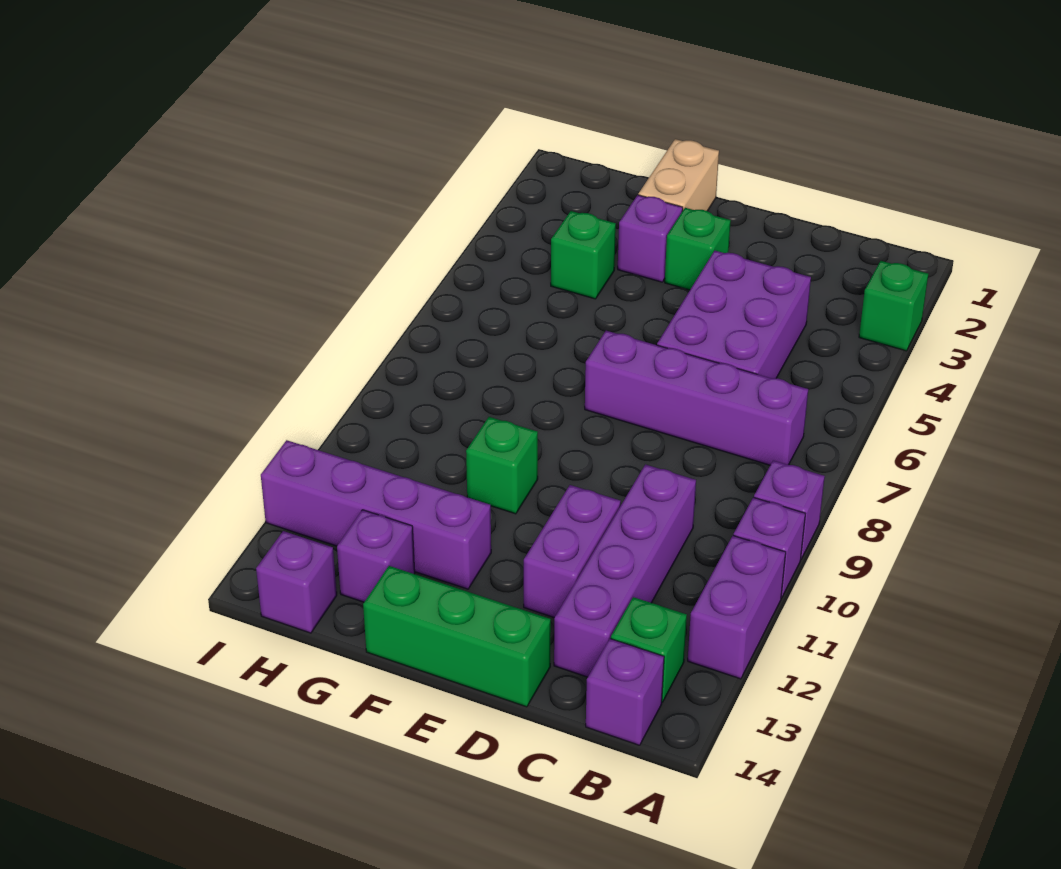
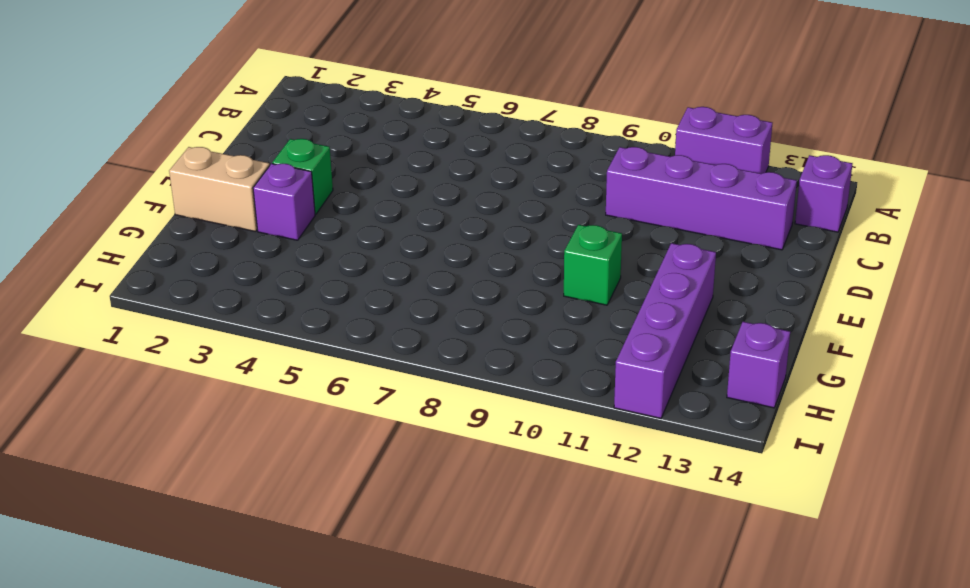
none -> green brick A3 level 1
none -> purple brick A9 level 1
none -> purple brick A10 level 1

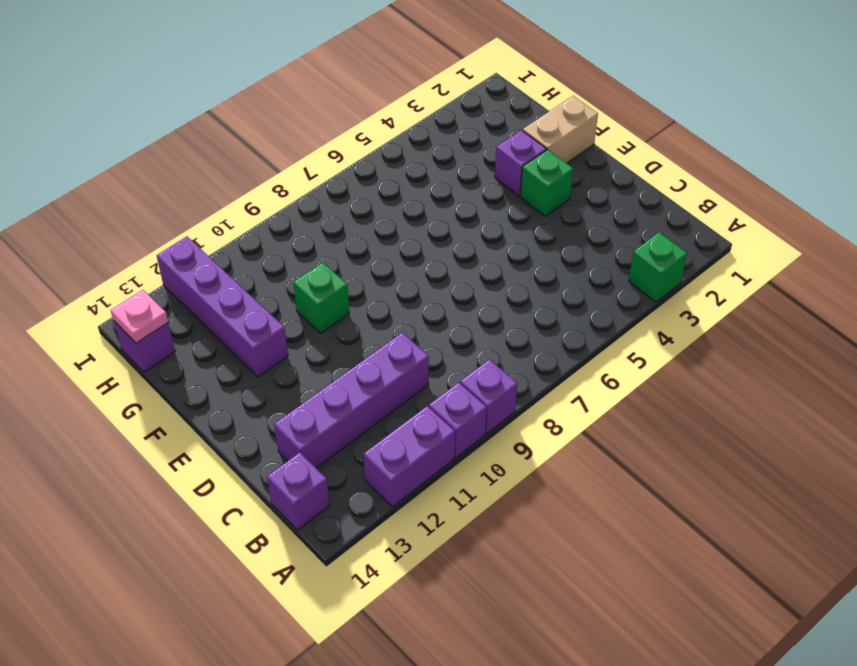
pink plate H14 level 2 -> none
none -> purple brick B7:E7 level 1
none -> green brick B13 level 1
none -> purple brick C4:D6 level 1

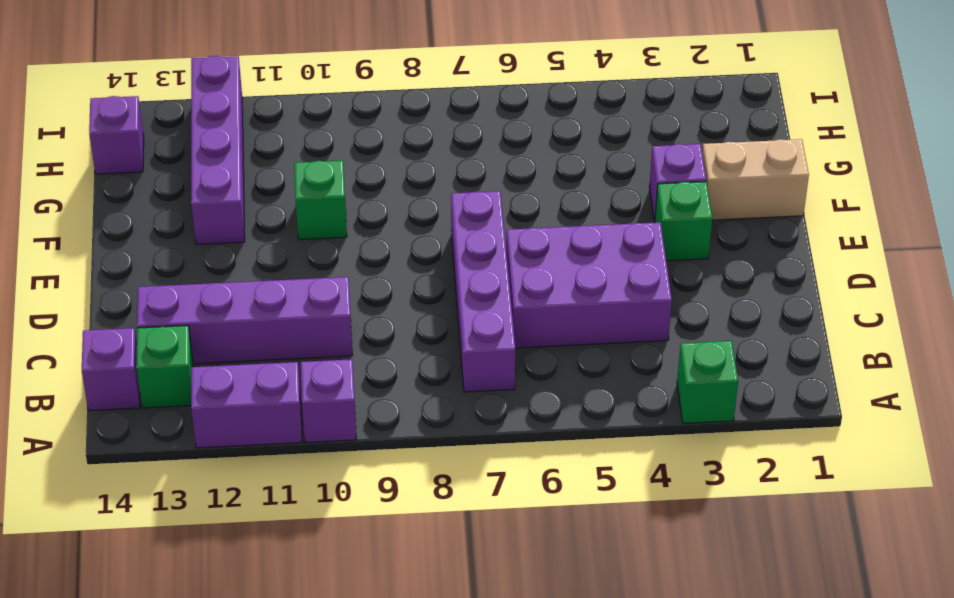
none -> purple brick A9 level 1
none -> purple brick D11:D12 level 1
none -> green brick D14:F14 level 1

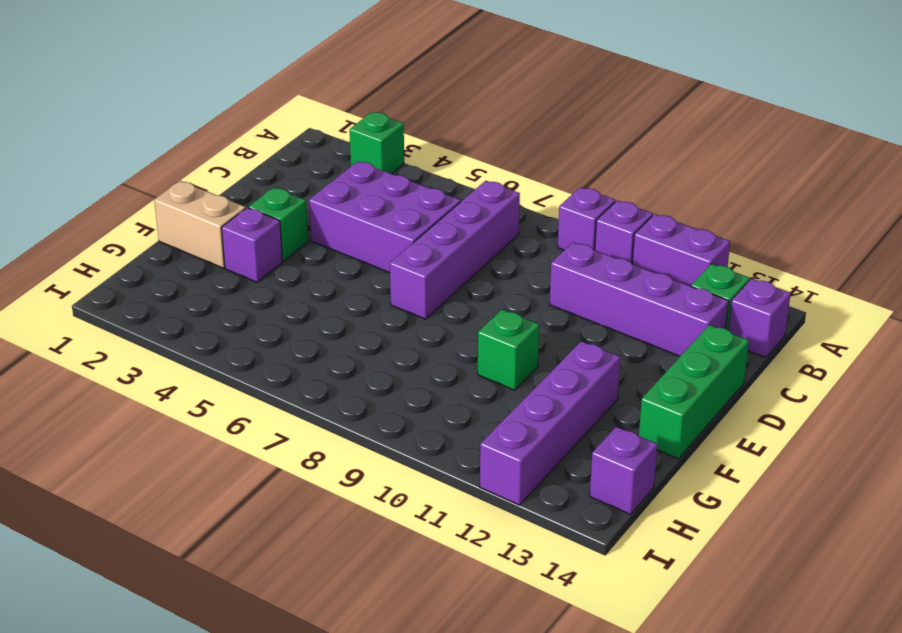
none -> purple brick D11:D12 level 1
none -> green brick G4 level 1
none -> purple brick G13 level 1

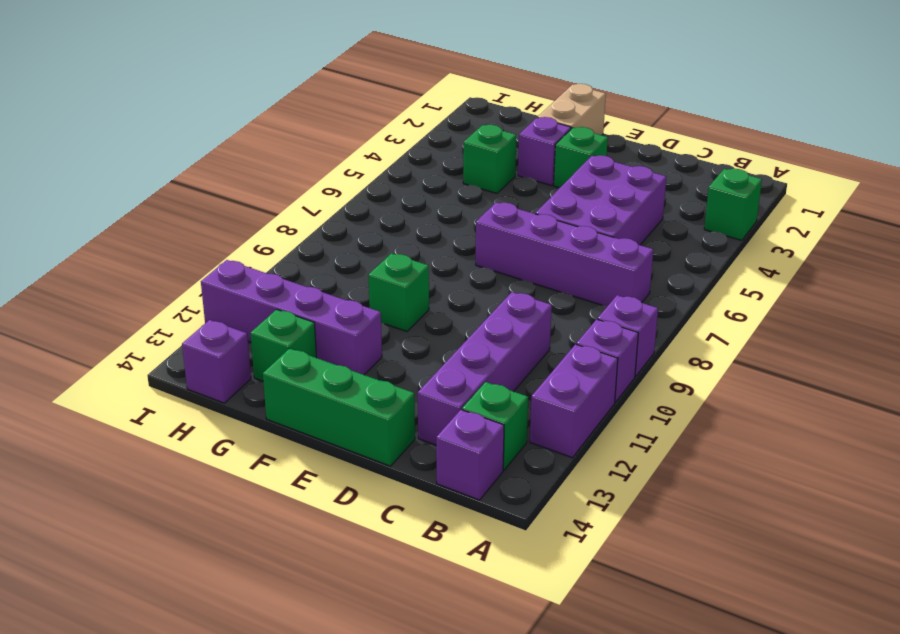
green brick G13 level 1 -> purple brick G13 level 1
none -> purple brick D11:D12 level 1

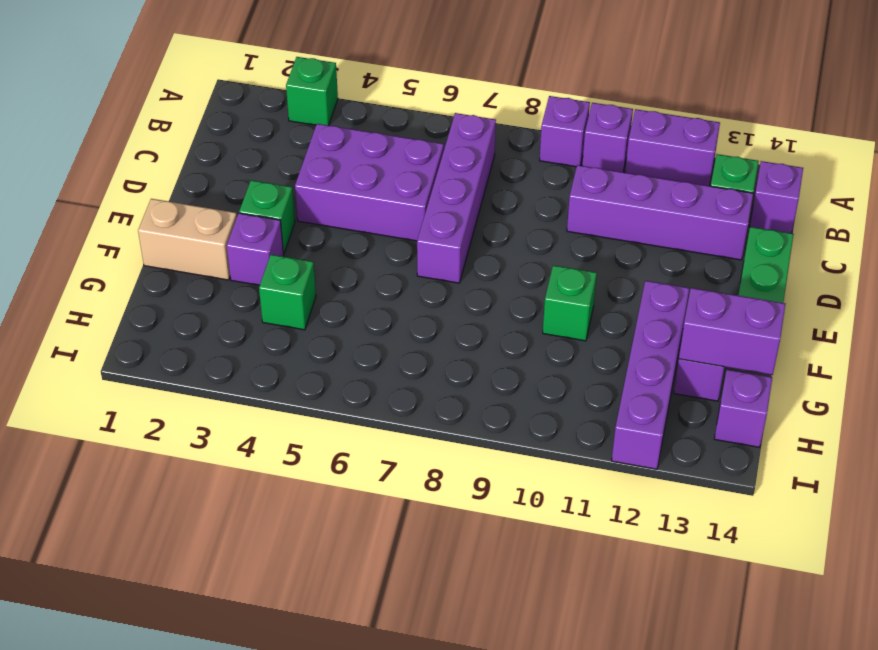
purple brick G13:G14 level 2 -> purple brick D11:D12 level 1

